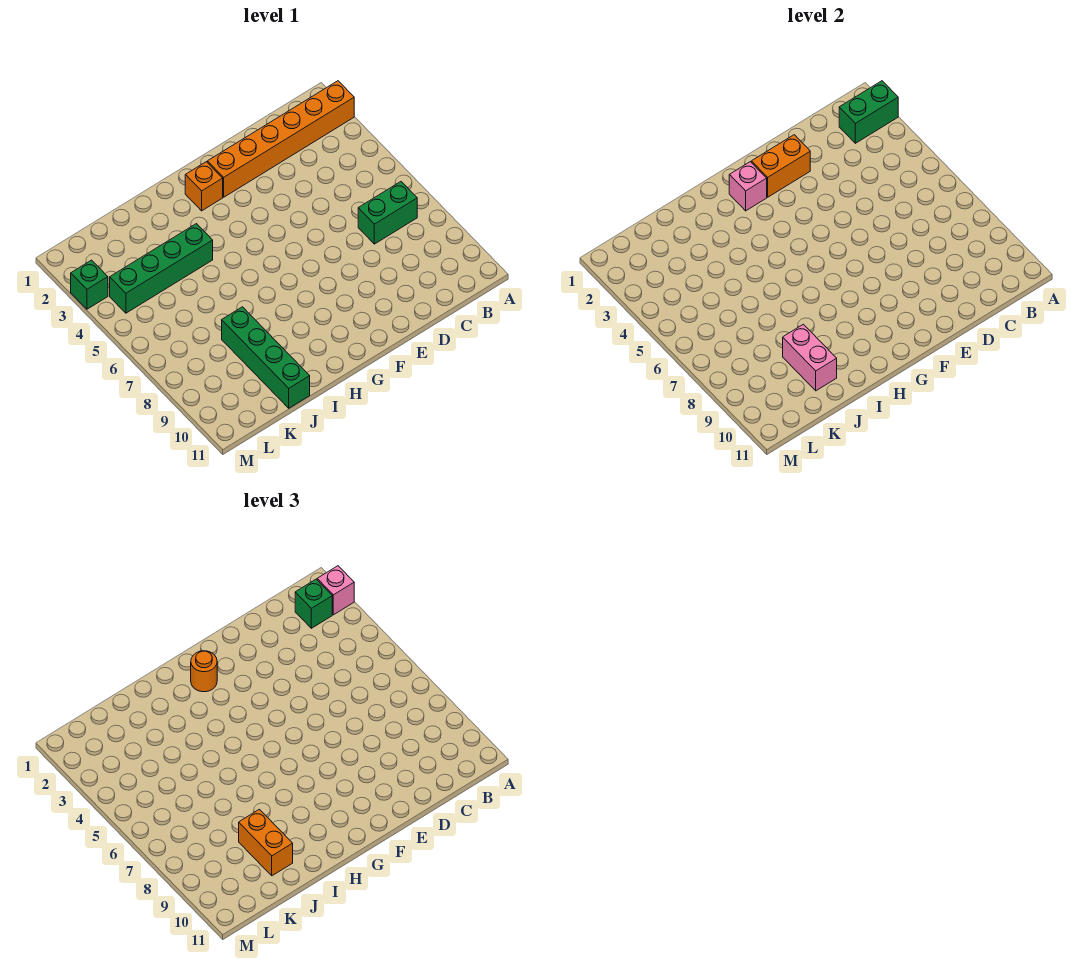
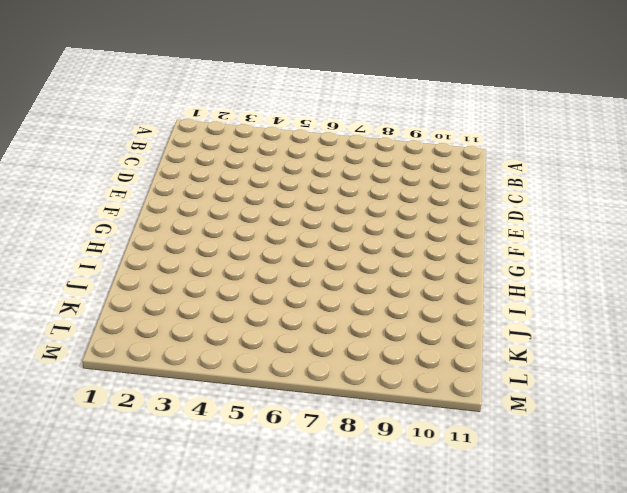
none -> orange brick A2:F2 level 1
none -> green brick B7:C7 level 1
none -> orange brick G2 level 1

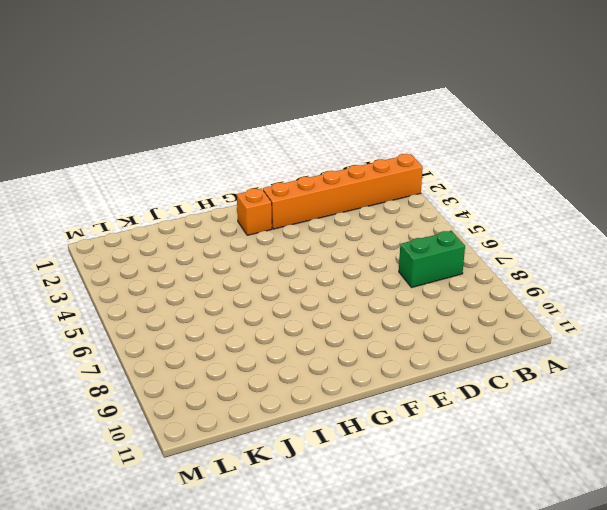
none -> green brick I4:L4 level 1
none -> green brick J8:J11 level 1
none -> green brick M3 level 1

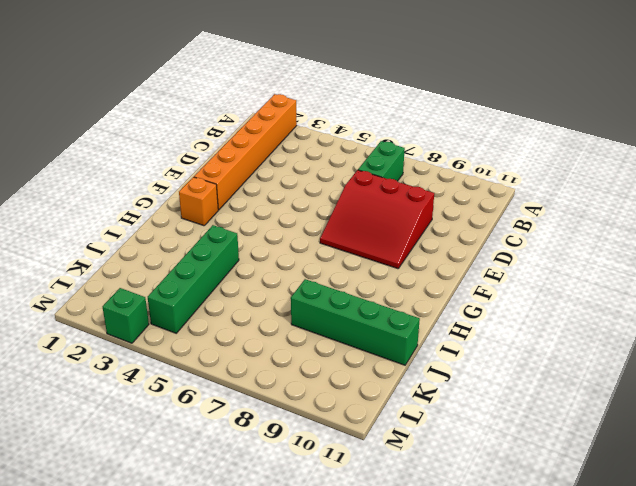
red slope D7:F9 level 1 top D -> none
none -> green brick A2:B2 level 2
none -> orange brick E2:F2 level 2
none -> pink brick G2 level 2

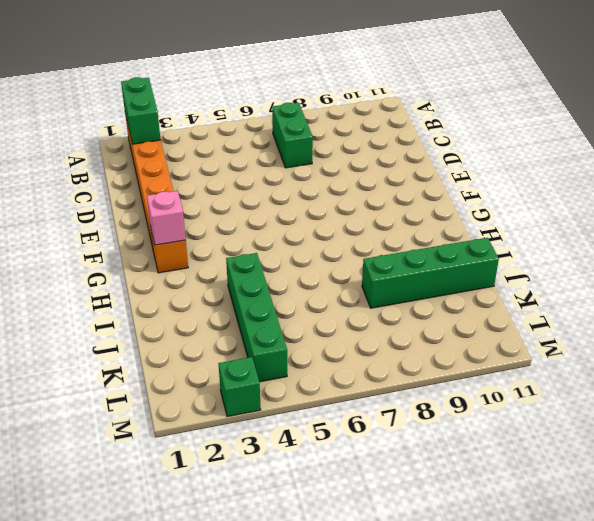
none -> orange brick E2:F2 level 2
none -> pink brick J9:J10 level 2
none -> pink brick A2 level 3

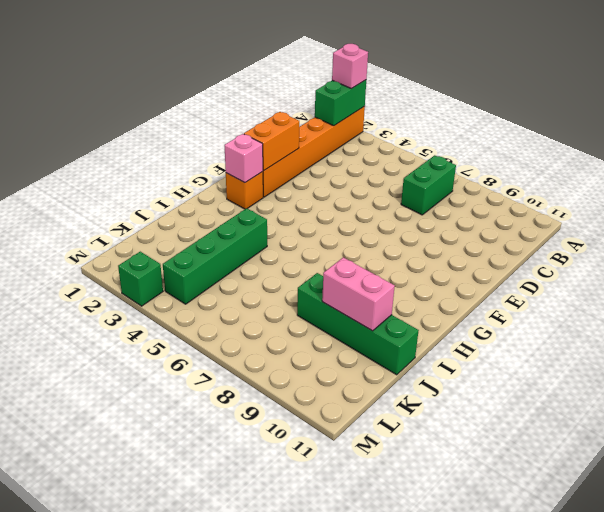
none -> green brick B2 level 3
none -> orange round brick G2 level 3
none -> orange brick J9:J10 level 3

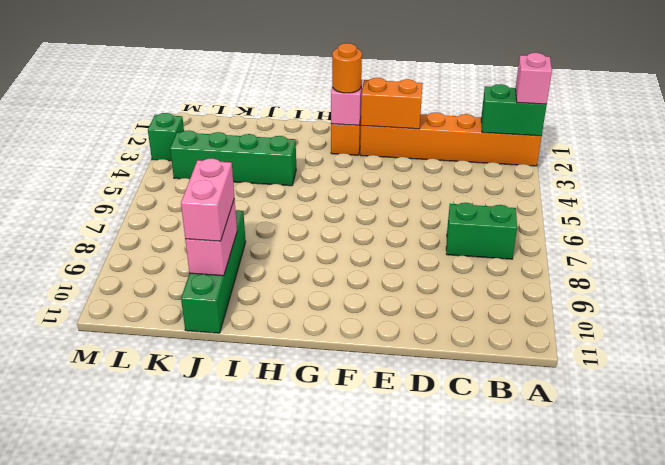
pink brick J9:J10 level 3 -> orange brick J9:J10 level 3
none -> green brick B2 level 3

